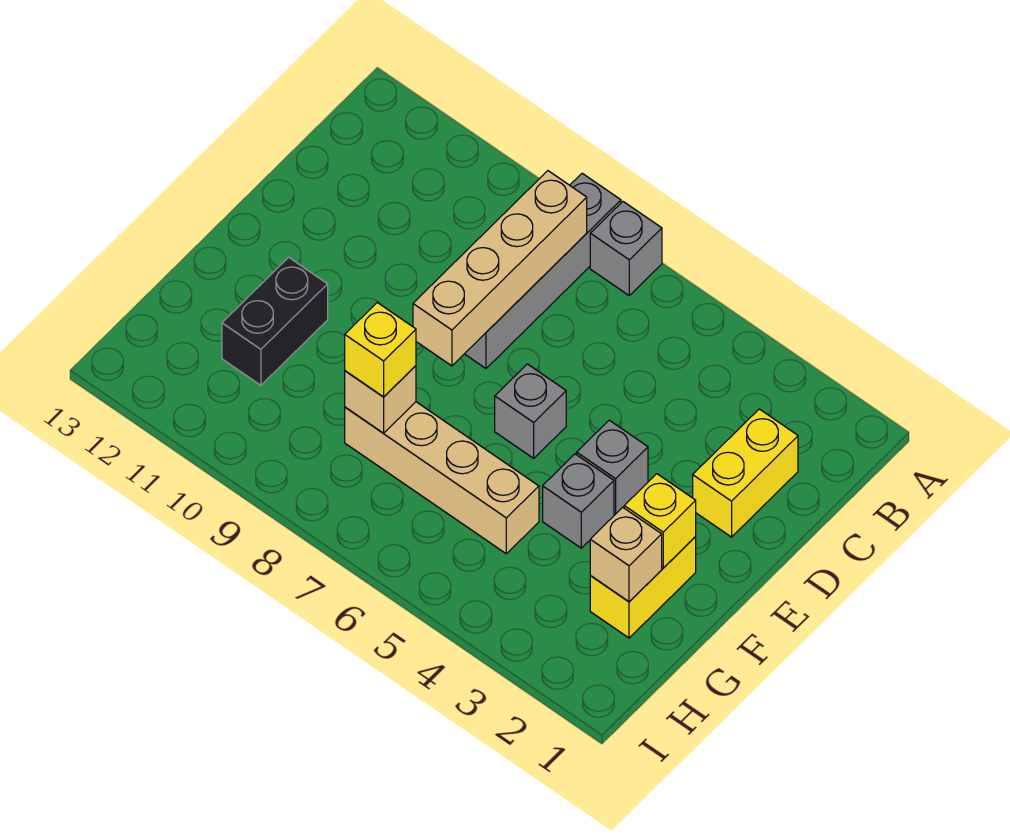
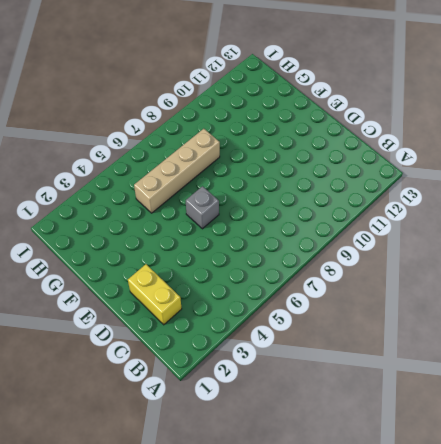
none -> grey brick A7 level 1
none -> grey brick A8:D8 level 1
none -> grey brick E4 level 1

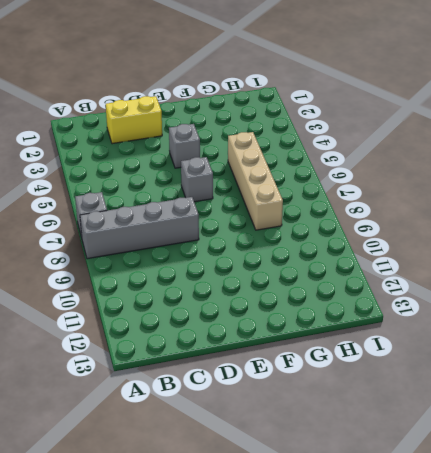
none -> yellow brick F2:G2 level 1
none -> grey brick F4 level 1
none -> black brick F11:G11 level 1

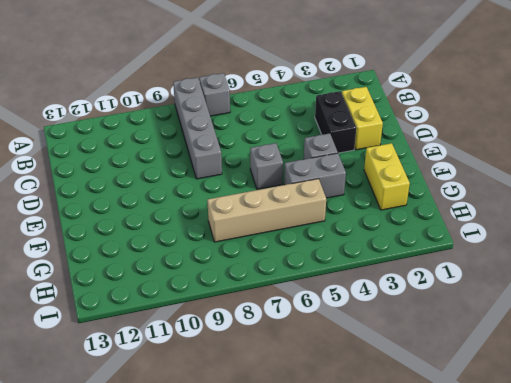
black brick C3:D3 level 1 -> black brick F11:G11 level 1
grey brick F4:F5 level 1 -> grey brick F4 level 1
none -> tan brick B8:E8 level 2
none -> yellow brick F2 level 2
none -> tan brick G2 level 2

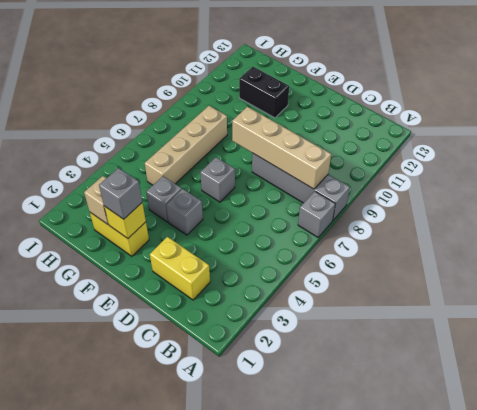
grey brick F2 level 3 -> none
none -> tan brick G8 level 2
none -> yellow brick G8 level 3

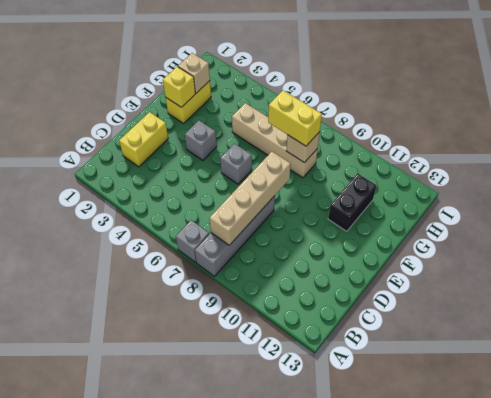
yellow brick G7:G8 level 3 -> yellow brick G8 level 3
none -> grey brick F4 level 1

